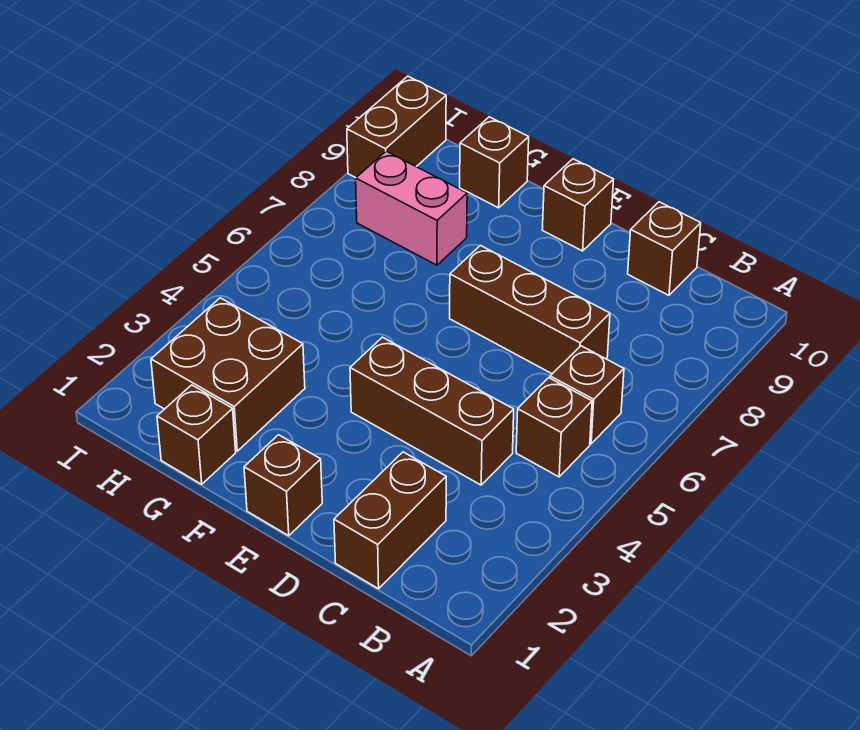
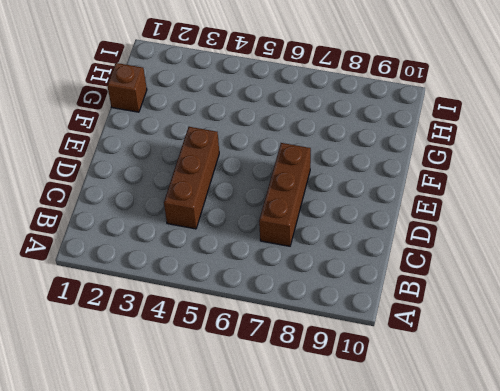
none -> brown brick B5 level 1
none -> brown brick B6 level 1
none -> brown brick C1:C2 level 1

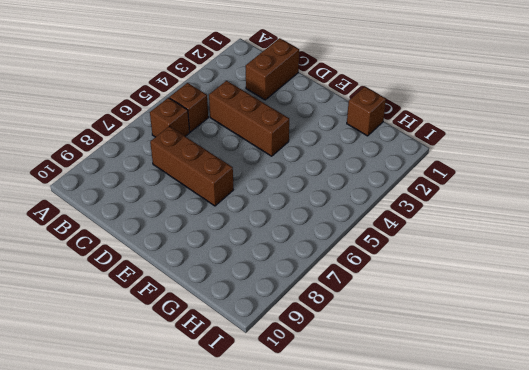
none -> brown brick C10 level 1
none -> brown brick E1 level 1
none -> brown brick E10 level 1

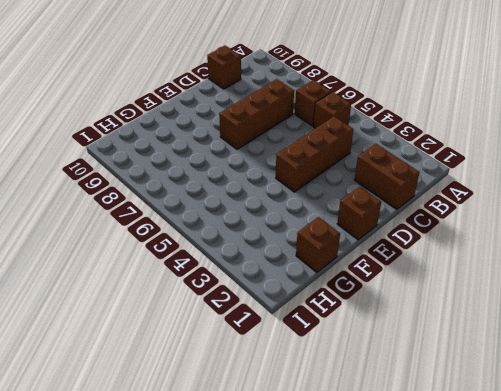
none -> brown brick E10 level 1
none -> brown brick G2:H3 level 1
none -> pink brick G8:H8 level 1

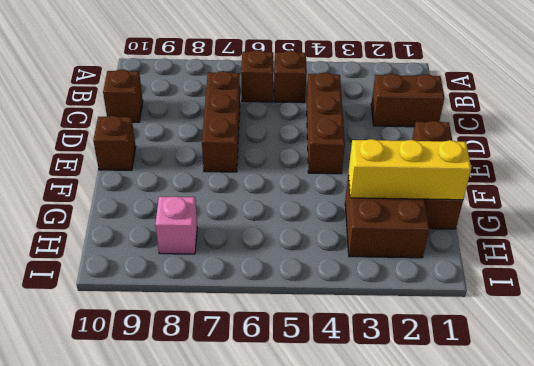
yellow brick G1:G3 level 2 -> none
pink brick H8 level 1 -> pink brick G8:H8 level 1
none -> brown brick G10 level 1
none -> brown brick I9:I10 level 1

